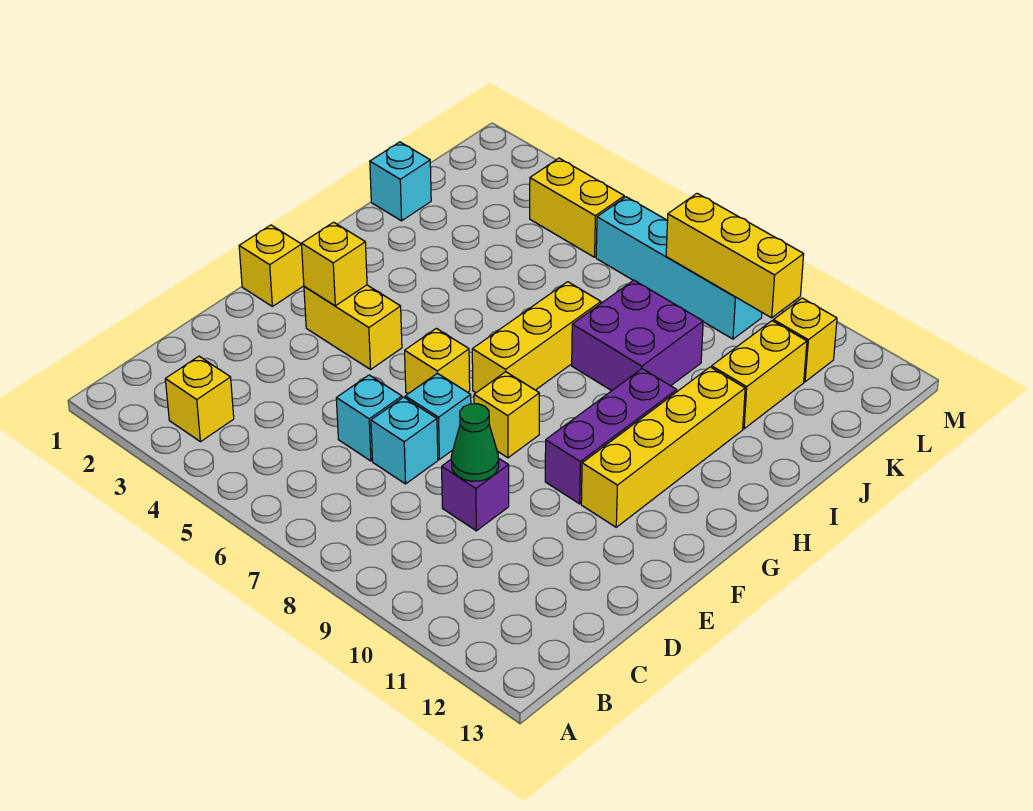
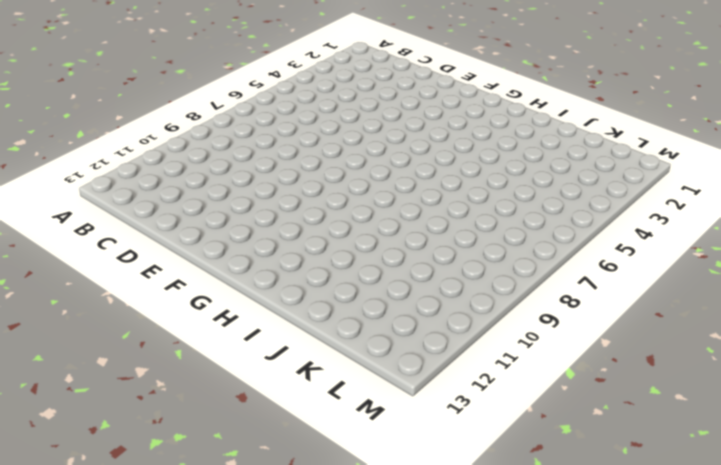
none -> yellow brick B3 level 1
none -> cyan brick D6 level 1
none -> cyan brick D7 level 1

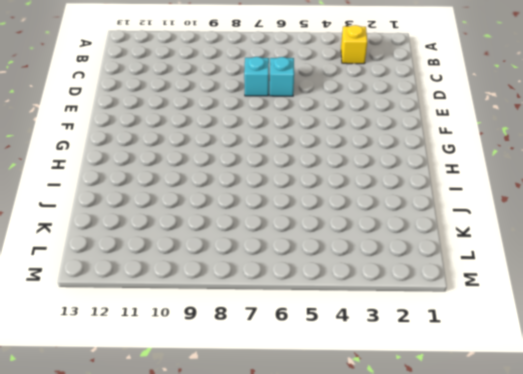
none -> purple brick D9 level 1
none -> cyan brick E7 level 1
none -> yellow brick F1 level 1

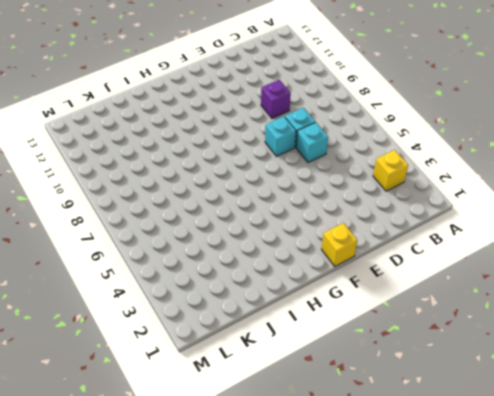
none -> yellow brick F3:F4 level 1
none -> yellow brick F6 level 1
none -> yellow brick F8 level 1

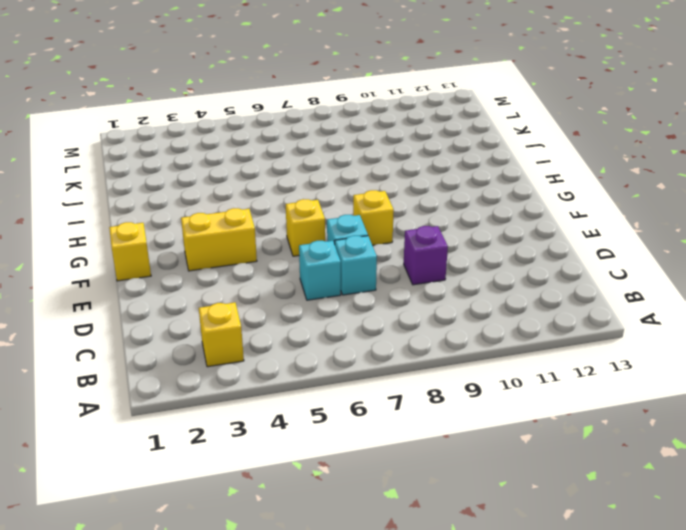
none -> purple brick F10:H10 level 1
none -> yellow brick F11:I11 level 1
none -> yellow brick G7:I7 level 1

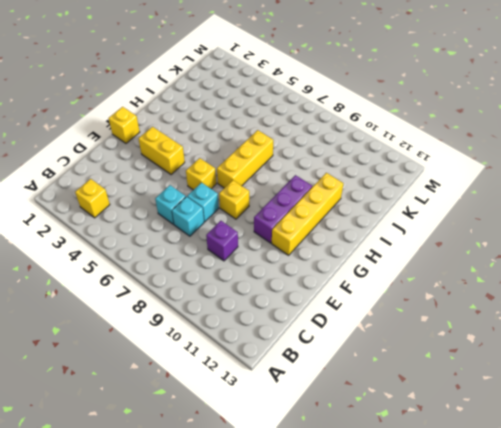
none -> purple brick I8:J9 level 1
none -> cyan brick J1 level 1
none -> yellow brick J11:K11 level 1

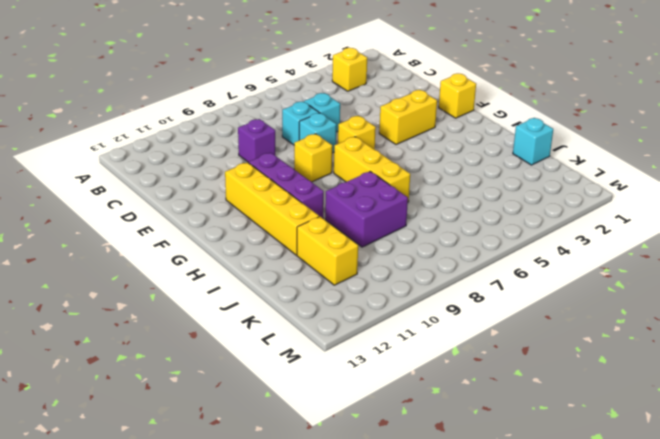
none -> yellow brick L4:L5 level 1
none -> cyan brick L6:L9 level 1
none -> yellow brick L11 level 1

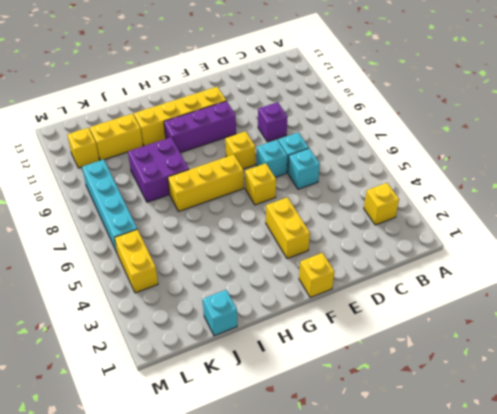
none -> green cone D9 level 2
none -> yellow brick F3 level 2
none -> yellow brick L8:L10 level 2

